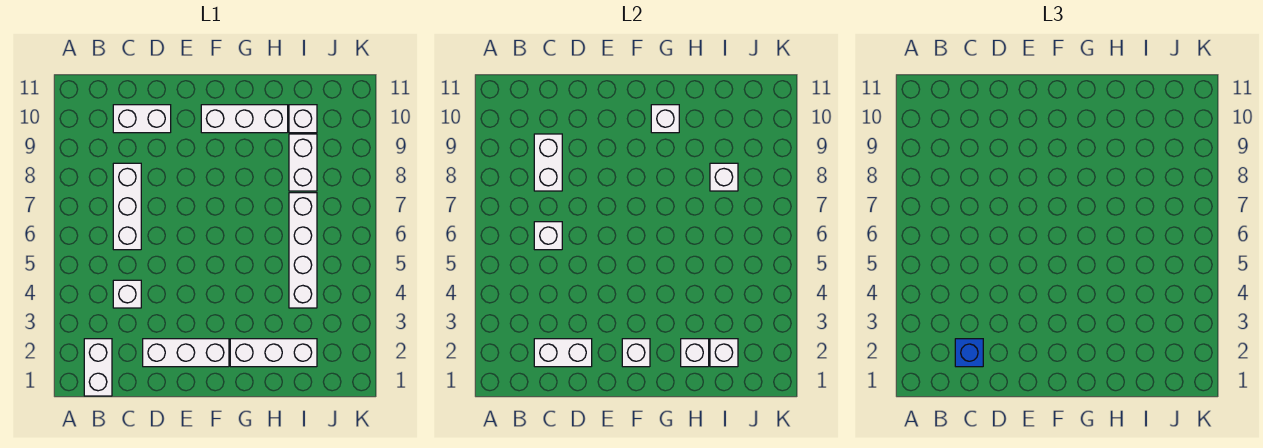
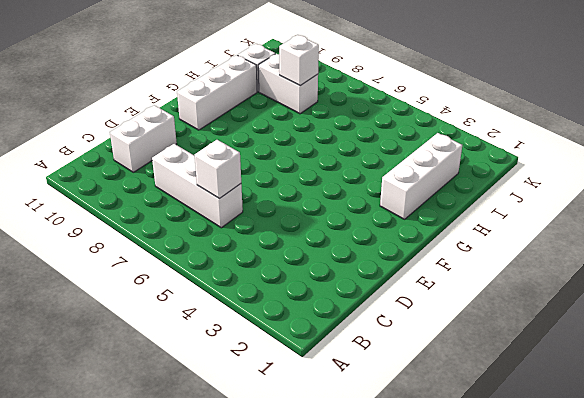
none -> white brick B1:B2 level 1
none -> white brick C4 level 1
none -> white brick D2:F2 level 1

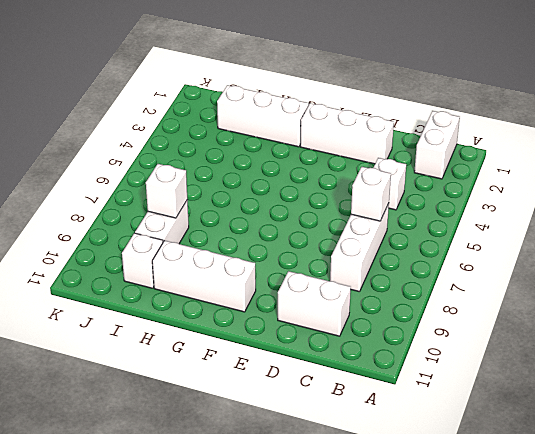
none -> white brick I4:I7 level 1
none -> white brick C2:D2 level 2
none -> white brick C8:C9 level 2

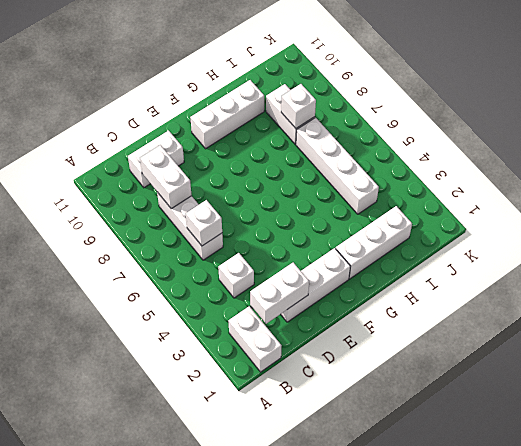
none -> white brick I10 level 1
none -> white brick F2 level 2
none -> white brick G10 level 2

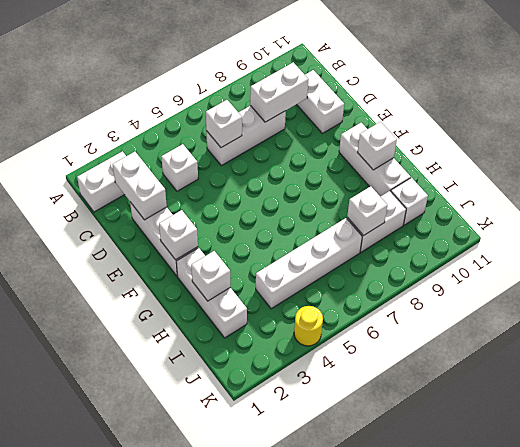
yellow round brick K4 level 1 -> none
none -> white brick I2 level 2
none -> blue brick C2 level 3

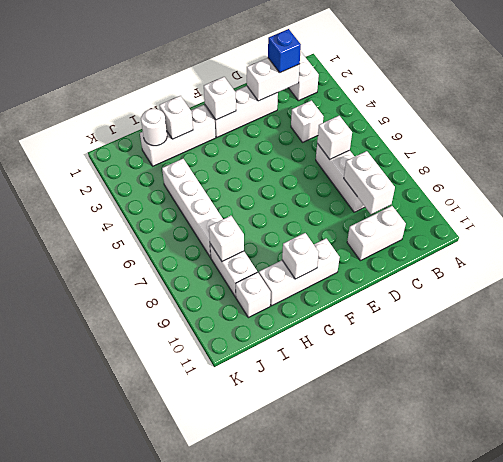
white round brick I2 level 2 -> white brick I2 level 2

